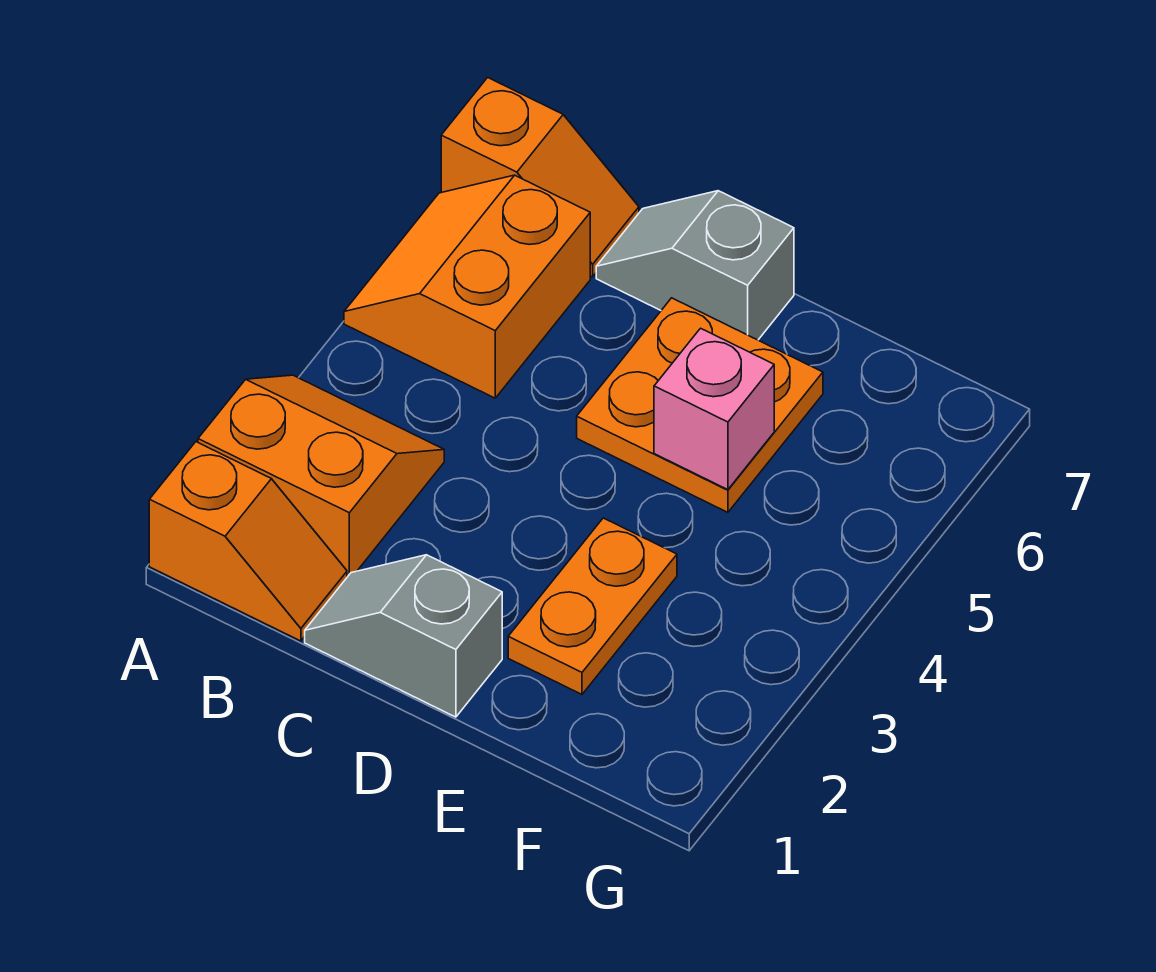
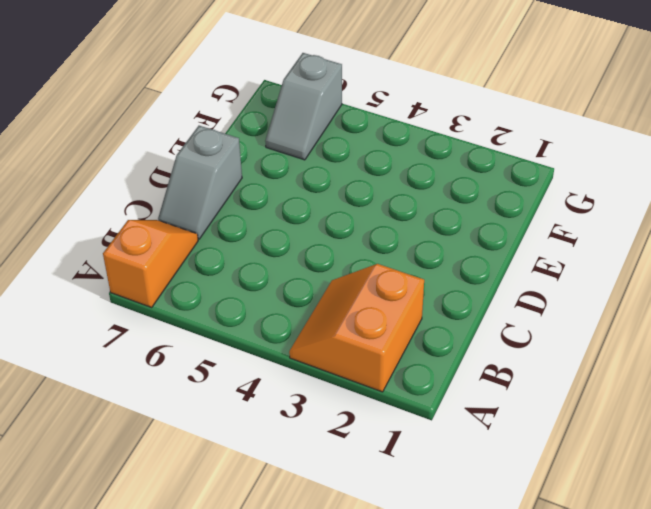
grey slope F6:G6 level 1 top G -> grey slope C1:D1 level 1 top D
none -> orange slope A1:B1 level 1 top A
none -> orange slope A5:B6 level 1 top B

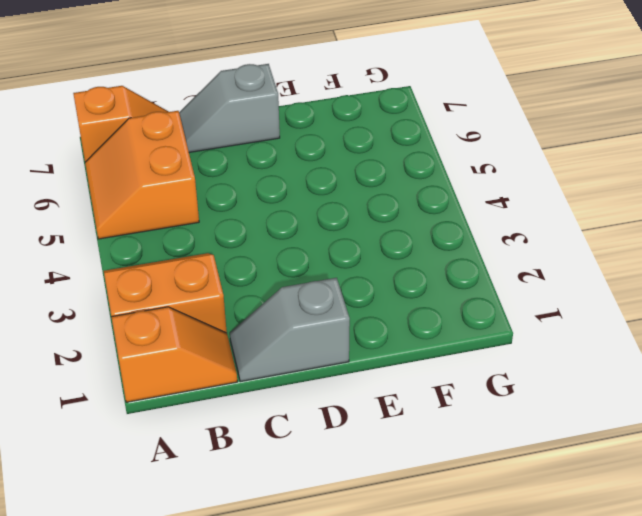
none -> orange plate D5:E6 level 1
none -> orange plate E2:E3 level 1

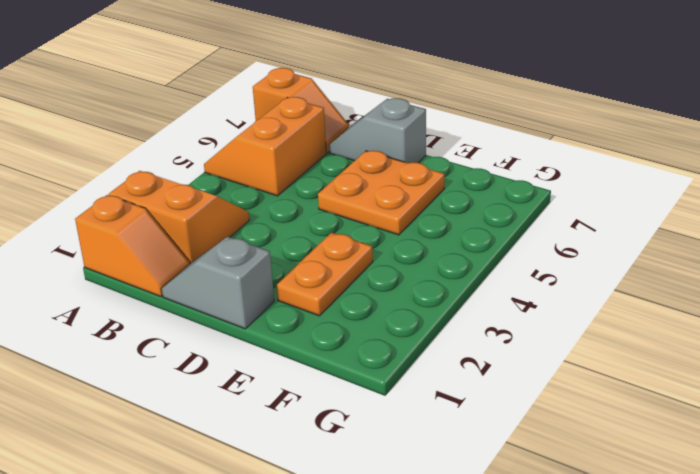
none -> pink brick E5 level 2

